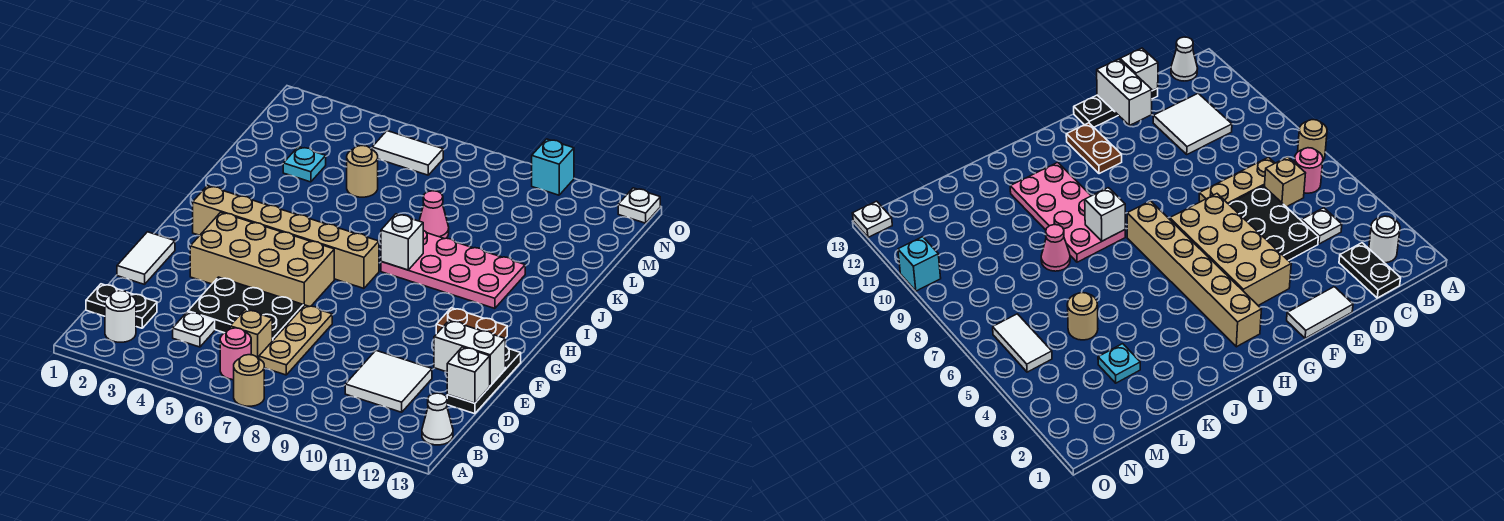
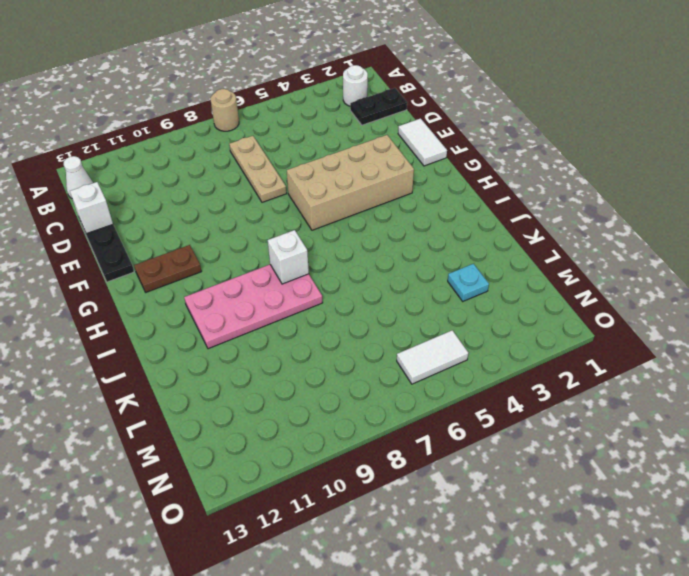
none -> pink round brick B6 level 1
none -> white plate C4 level 1
none -> tan brick C6 level 1

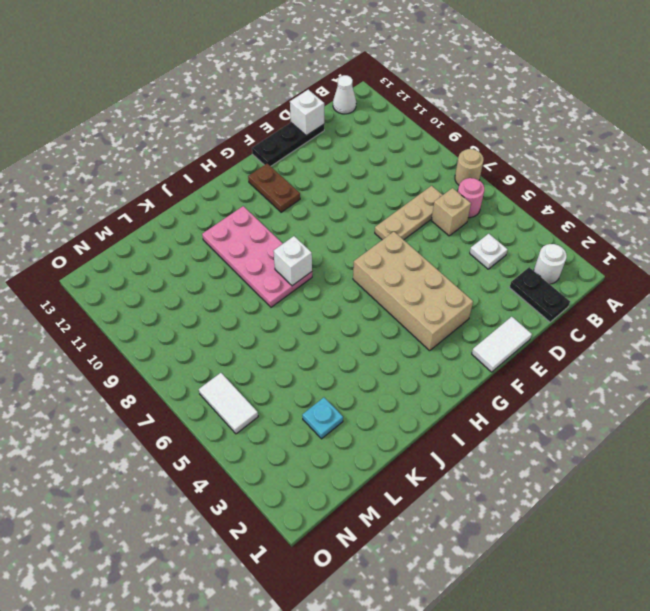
none -> white tile C10:D11 level 1
none -> black plate D4:E6 level 1
none -> tan brick H2:H7 level 1

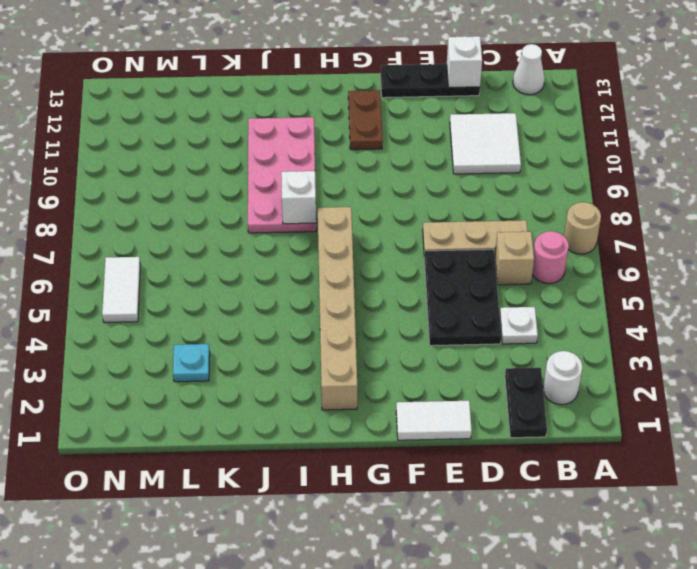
none -> tan brick F3:G6 level 1
none -> pink cone K8 level 1
none -> tan round brick L5 level 1

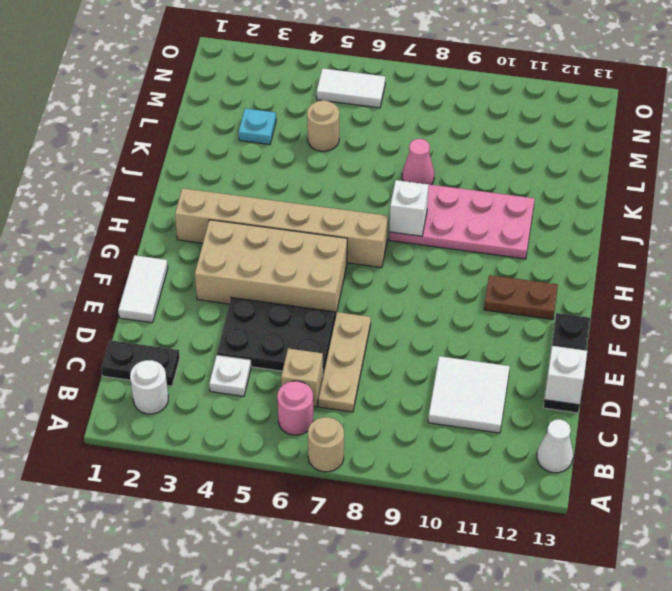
none -> cyan brick O10 level 1
none -> white plate O13 level 1
none -> white brick E12:E13 level 2

